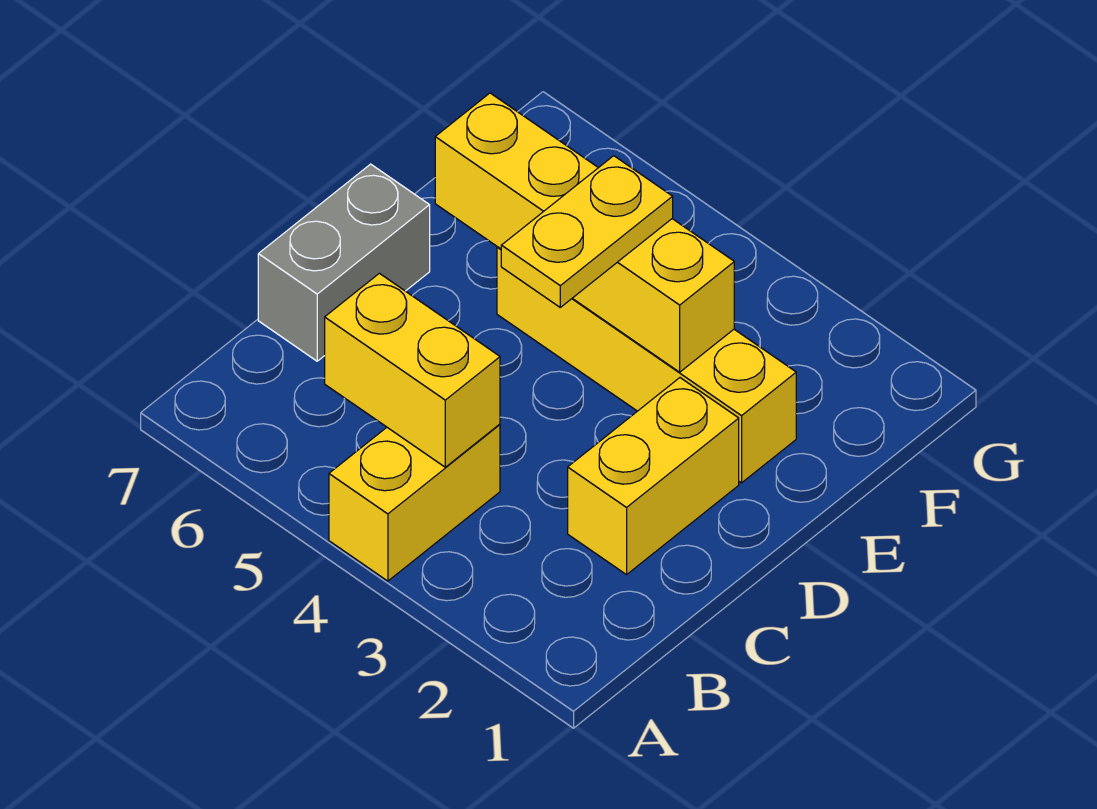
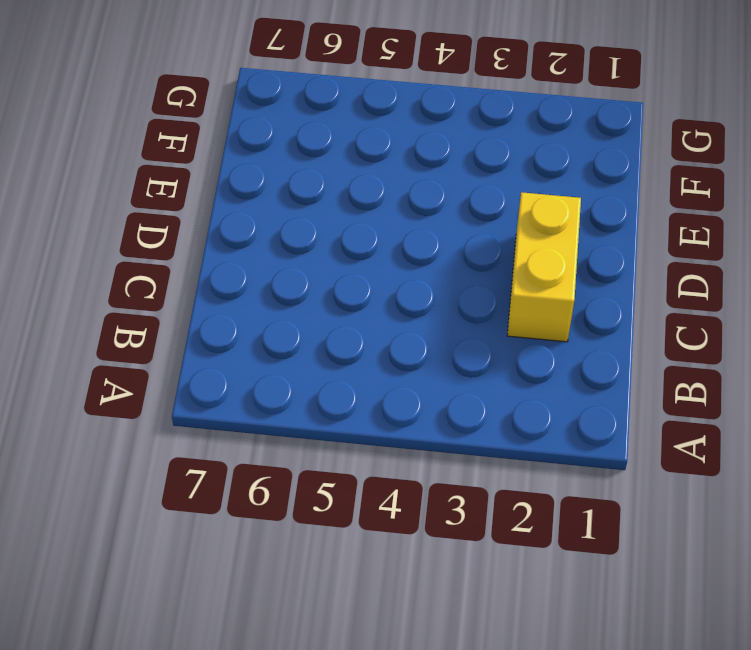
none -> yellow brick A4:B4 level 1
none -> grey brick C7:D7 level 1

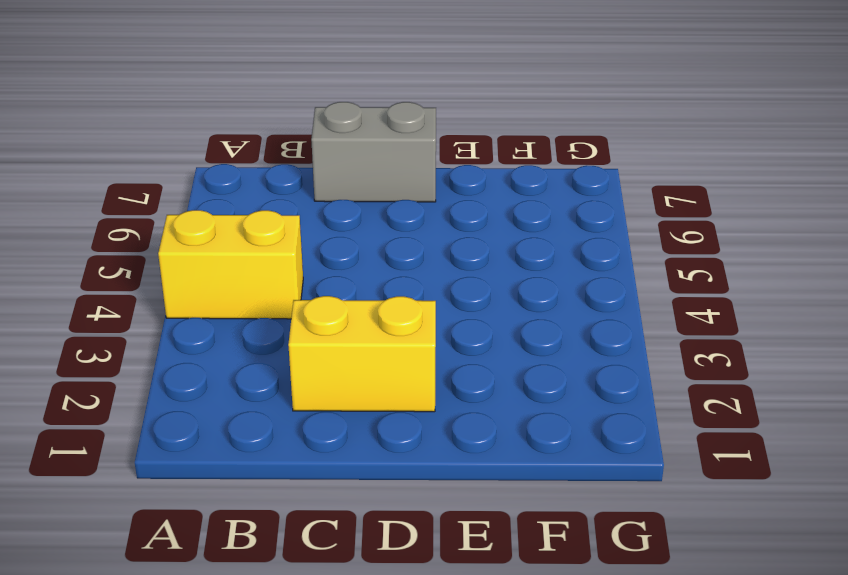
none -> yellow brick E2:E5 level 1
none -> yellow brick B4:B5 level 2

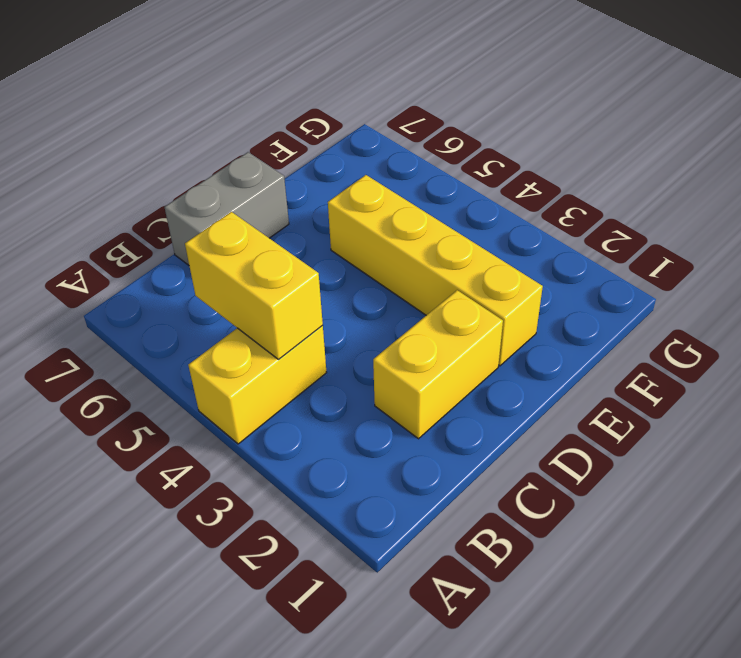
none -> yellow brick E3:E6 level 2
none -> yellow plate D4:E4 level 3

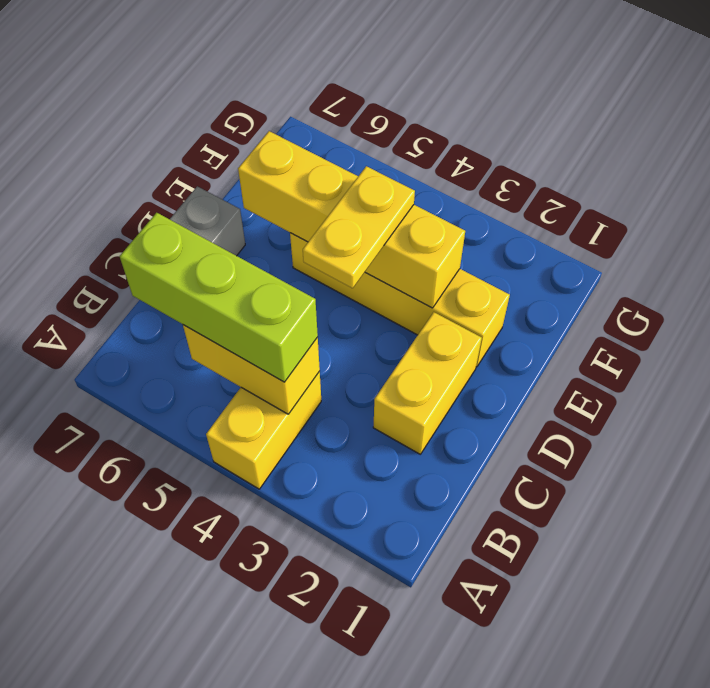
lime brick B4:B6 level 3 -> none

